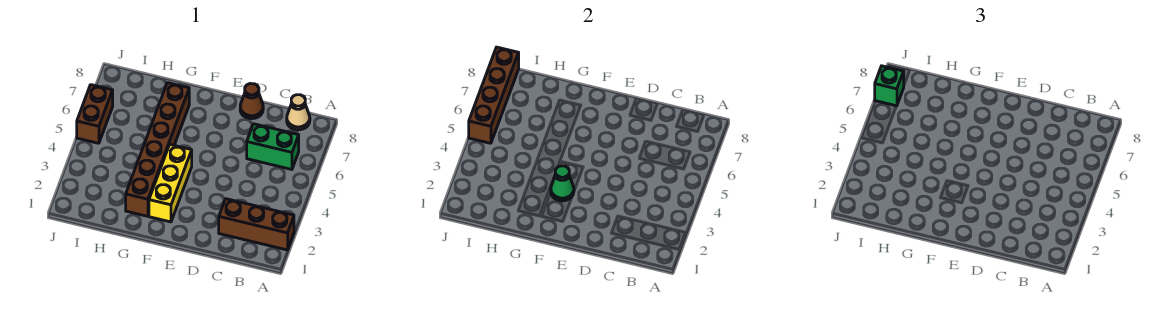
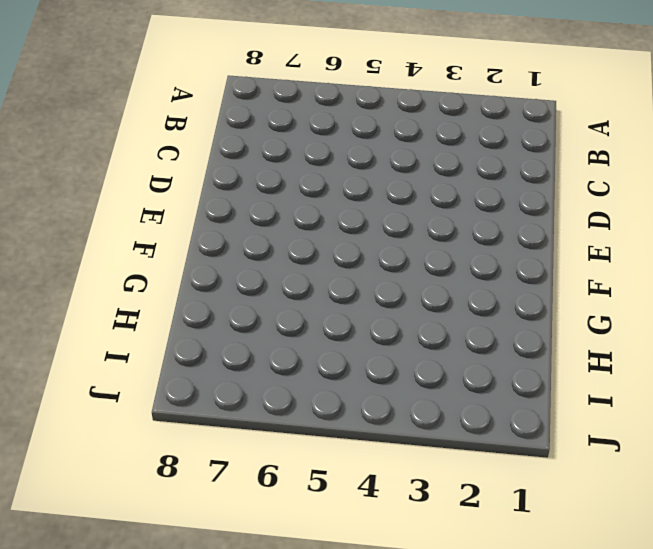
none -> brown brick A2:C2 level 1
none -> green brick B6:C6 level 1

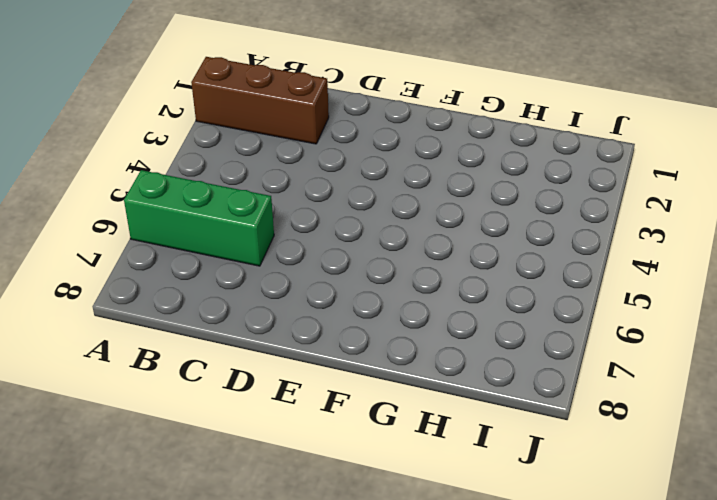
green brick A6:C6 level 1 -> green brick B6:C6 level 1
none -> tan cone B8 level 1
none -> brown cone D8 level 1

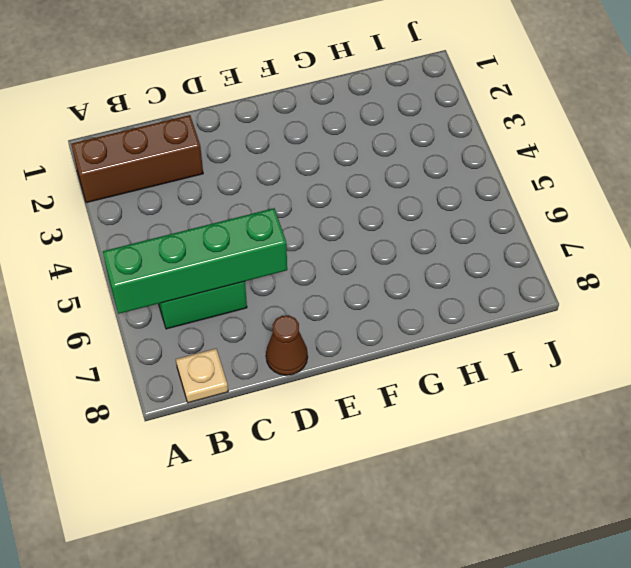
green brick A6:D6 level 2 -> none
tan plate B8 level 1 -> tan cone B8 level 1
none -> yellow brick F2:F4 level 1
none -> brown brick G2:G7 level 1

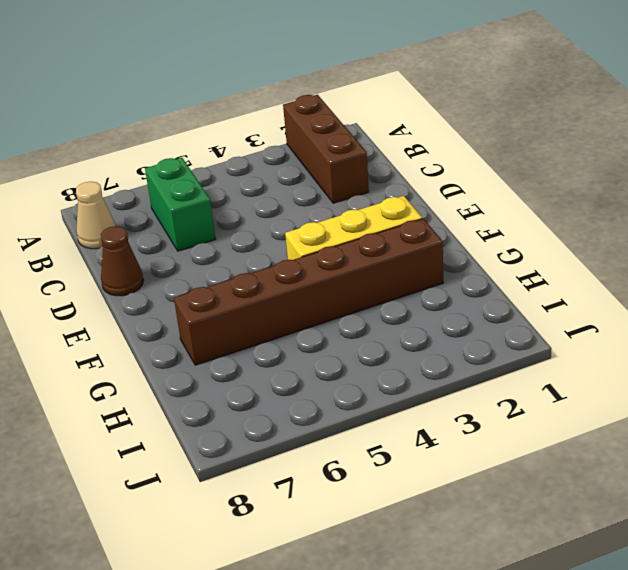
none -> brown brick J5:J6 level 1
none -> green cone F3 level 2

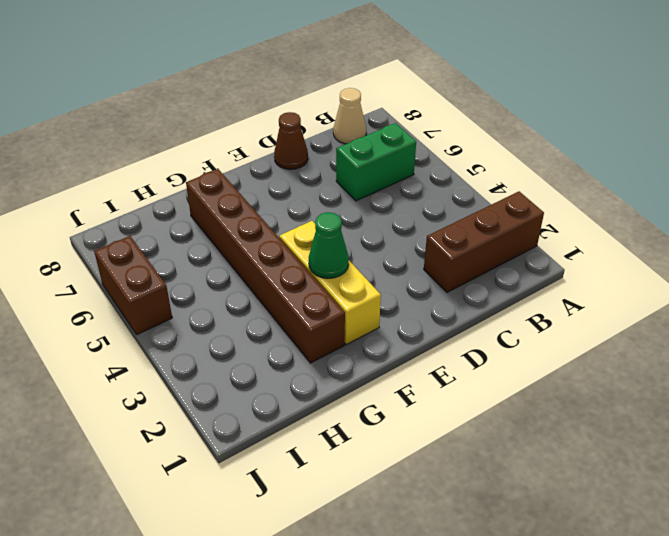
none -> brown brick J5:J8 level 2
none -> green brick J7 level 3

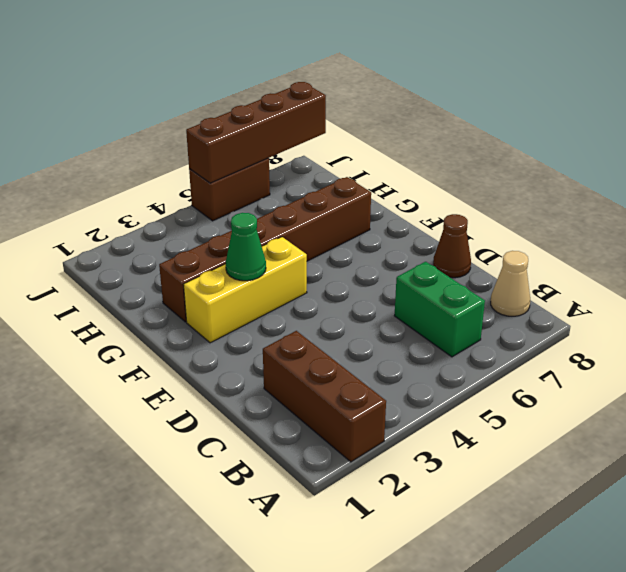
none -> green brick J7 level 3

